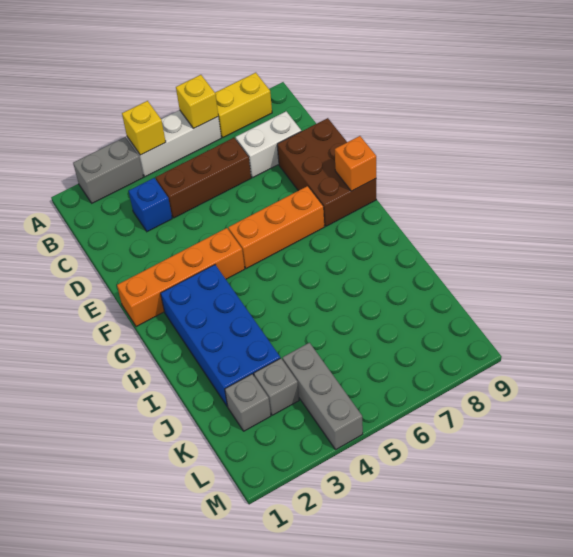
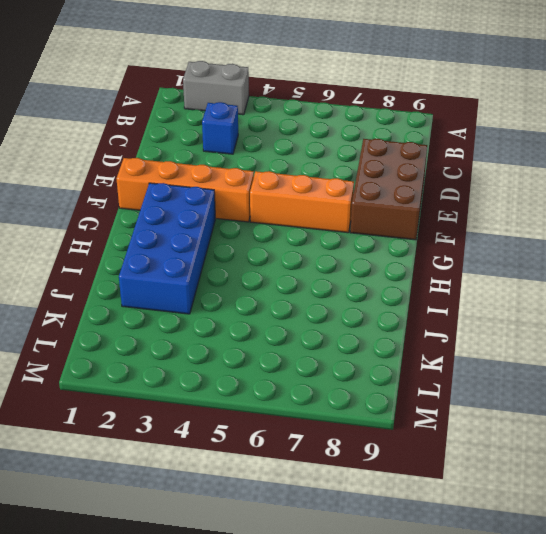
none -> white brick A4:A6 level 1
none -> yellow brick A7:A8 level 1
none -> brown brick C4:C6 level 1

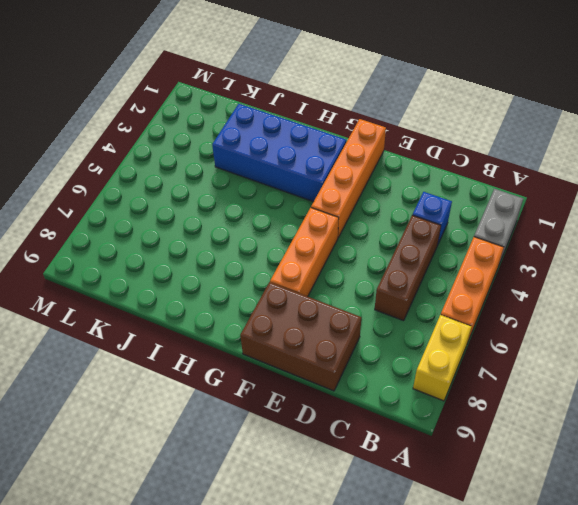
orange brick A4:A6 level 1 -> white brick A4:A6 level 1
none -> white brick C7:C8 level 1
none -> grey brick K2 level 1
none -> grey brick K3 level 1

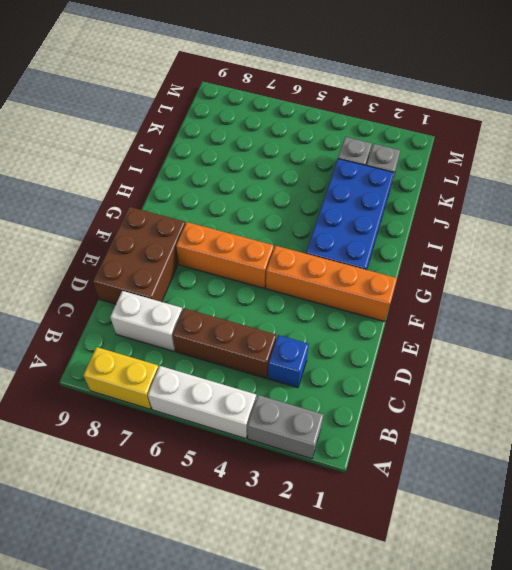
none -> grey brick K4:M4 level 1
none -> yellow brick A4 level 2
none -> yellow brick A6 level 2

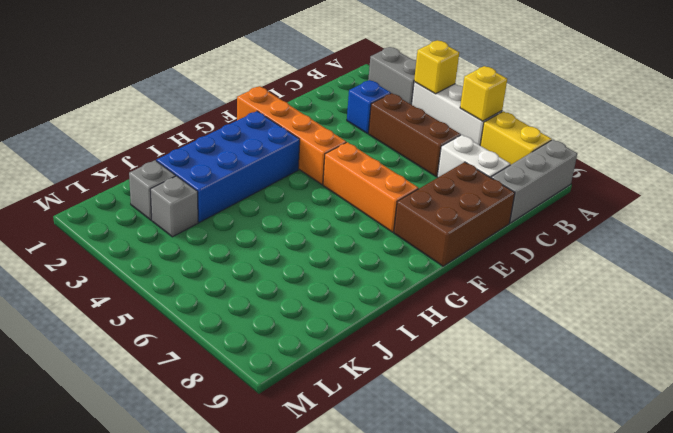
grey brick A9:C9 level 1 -> grey brick K4:M4 level 1
none -> orange brick F9 level 2

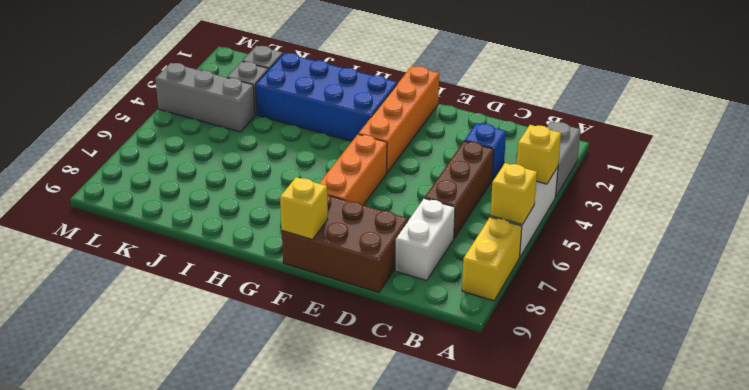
yellow brick F9 level 2 -> orange brick F9 level 2

